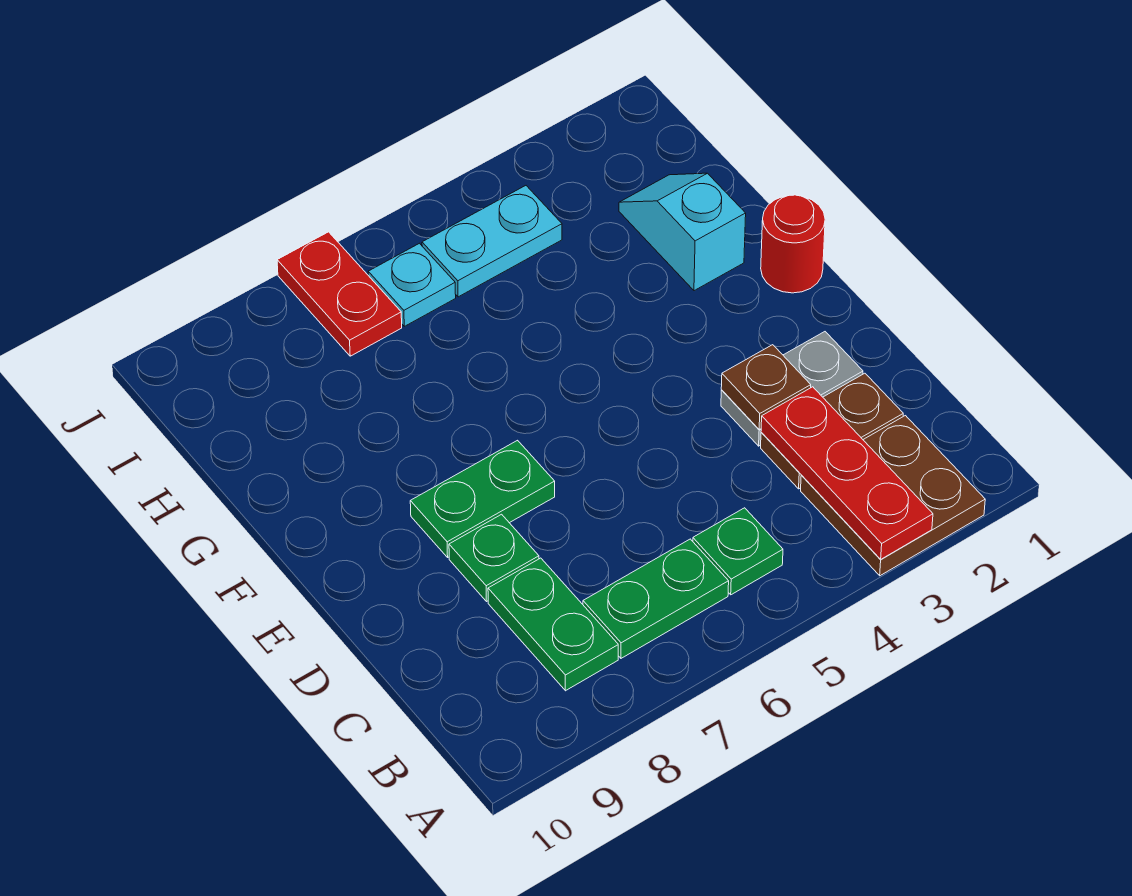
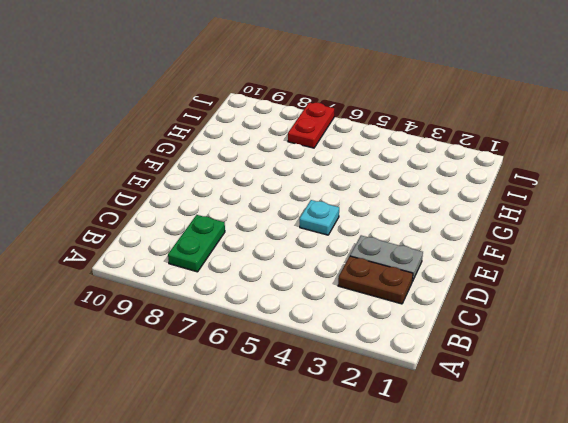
cyan plate E5 level 1 -> cyan plate I6 level 1
none -> brown plate A2:B3 level 1
none -> green plate B5 level 1
none -> green plate B6:B7 level 1

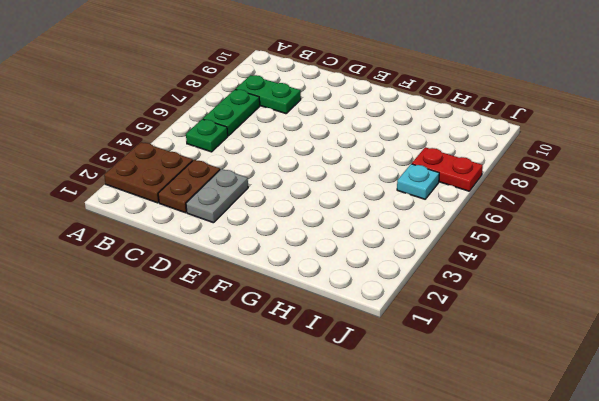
none -> green plate D8 level 1
none -> green plate E7:E8 level 1
none -> red round brick F1 level 1

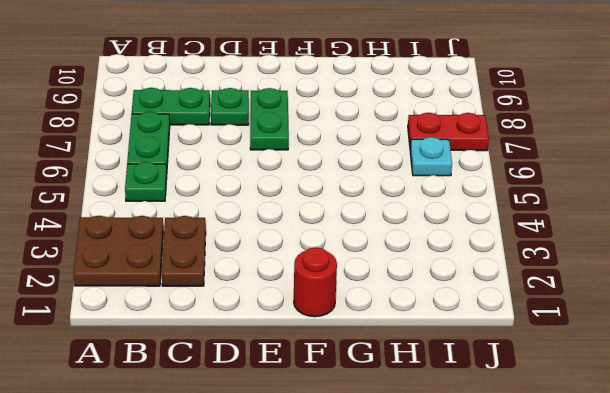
none -> grey plate D2:D3 level 1
none -> cyan slope G2:H2 level 1 top G
none -> cyan plate I4:I5 level 1

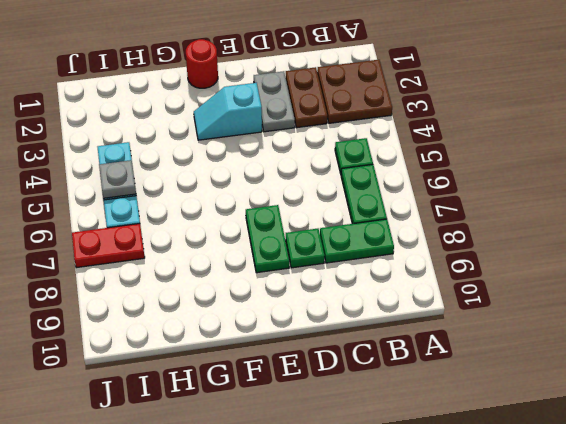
cyan slope E3:F3 level 1 top E -> cyan slope G2:H2 level 1 top G
grey plate I5 level 2 -> none
none -> red plate A3:C3 level 2
none -> brown plate D3 level 2

